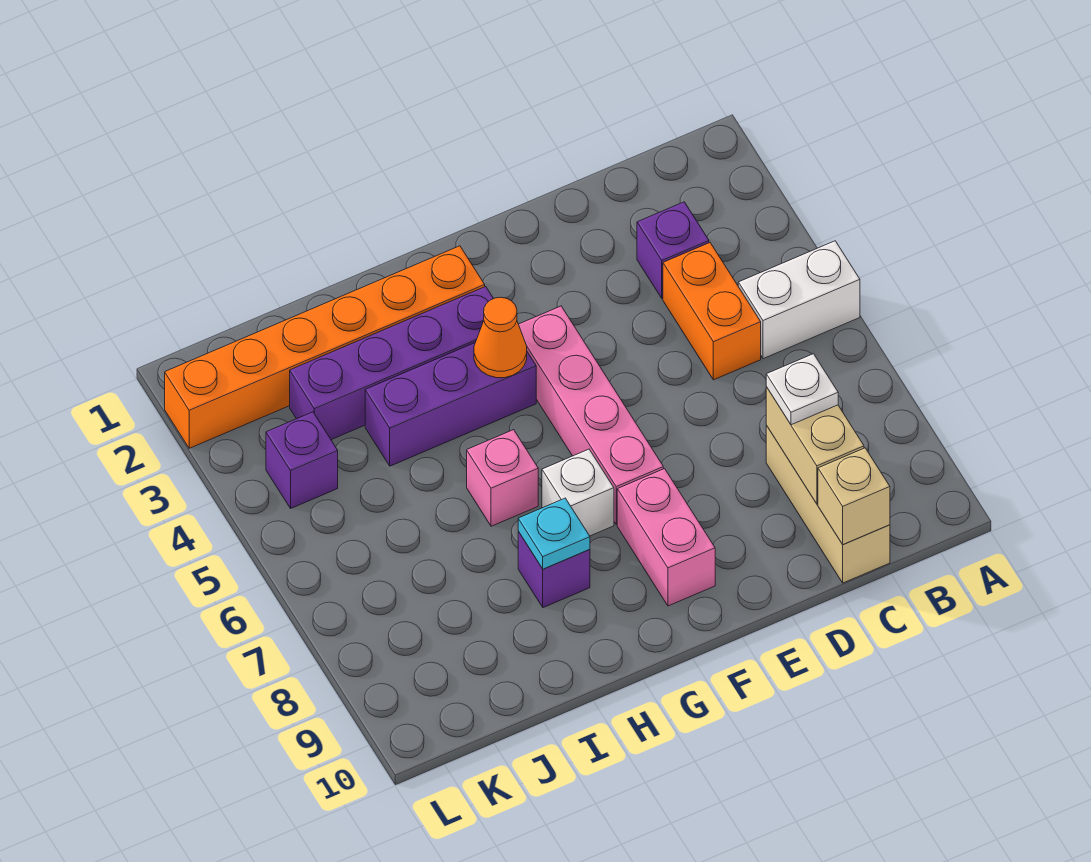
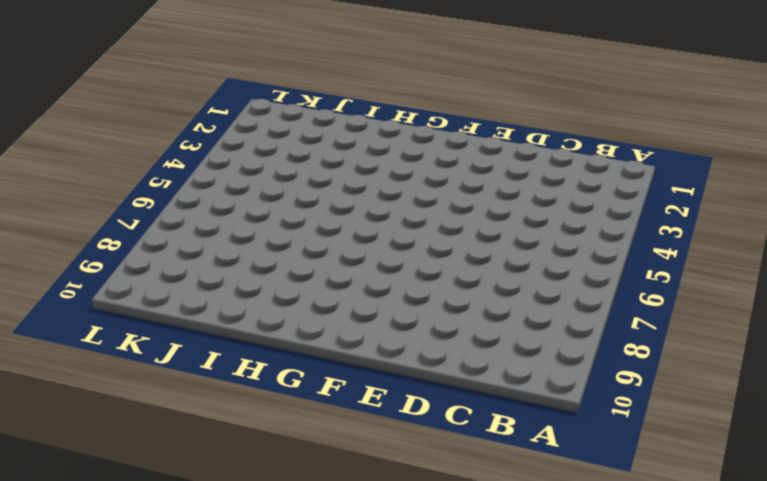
none -> white brick A5:B5 level 1
none -> purple brick C3 level 1
none -> orange brick C4:C5 level 1

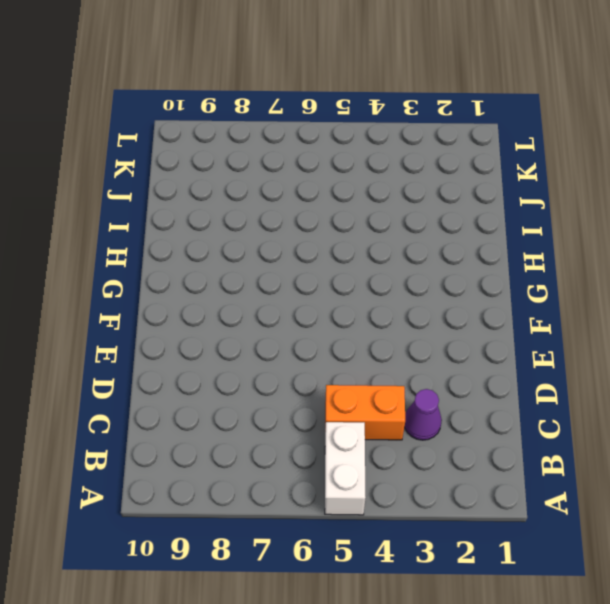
purple cone C3 level 1 -> purple brick C3 level 1
none -> tan brick C8:C10 level 1
none -> pink brick F4:F7 level 1
none -> pink brick F8:F9 level 1

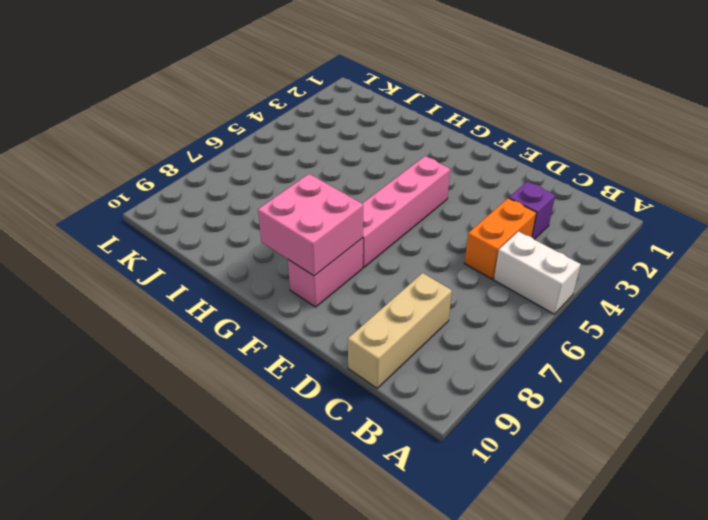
pink brick F8:G9 level 2 -> none
none -> orange brick G2:L2 level 1
none -> purple brick G3:J3 level 1
none -> purple brick G4:I4 level 1

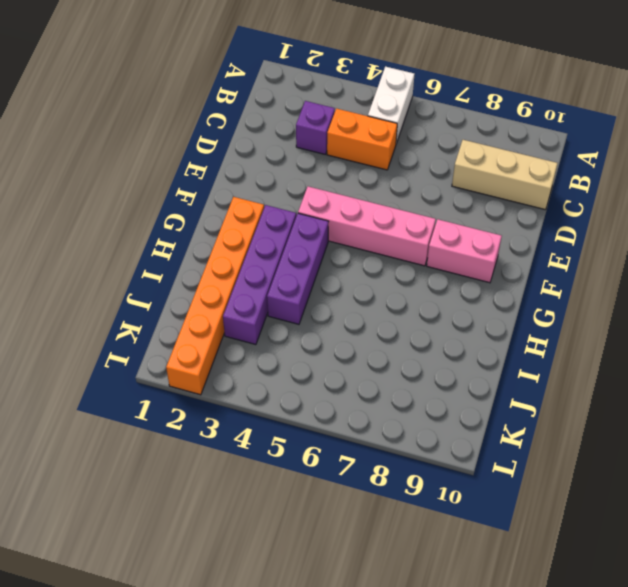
none -> white brick G7 level 1
none -> pink brick H6 level 1
none -> purple brick H8 level 1

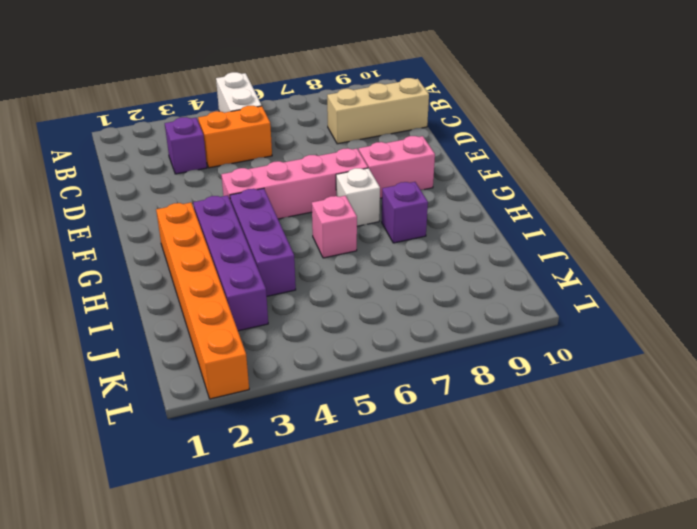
none -> purple brick K4 level 1
none -> tan brick C8:C9 level 2
none -> tan brick C10 level 2

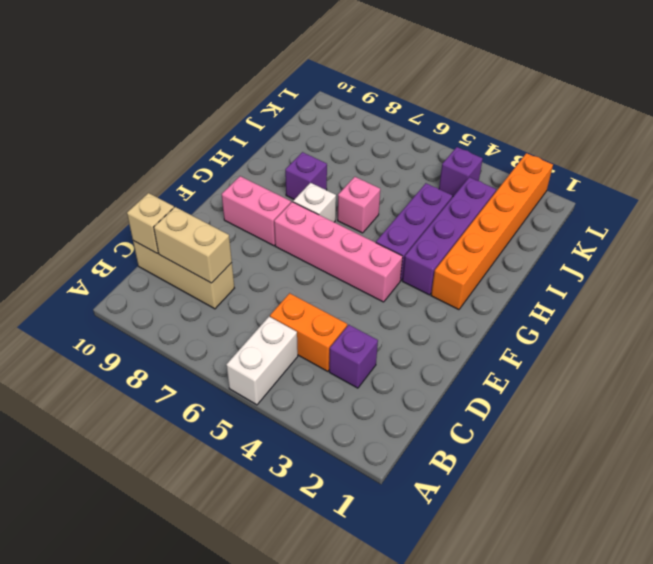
none -> orange cone G4 level 2
none -> cyan plate H8 level 2
none -> white plate C8 level 3

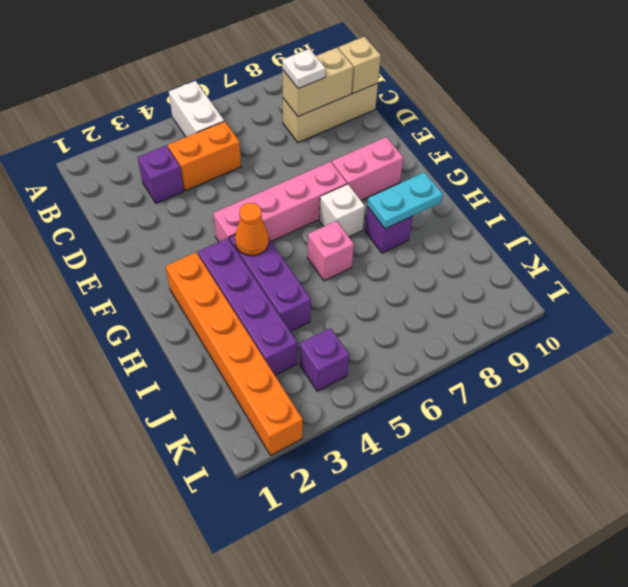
cyan plate H8:H9 level 2 -> cyan plate H8 level 2

